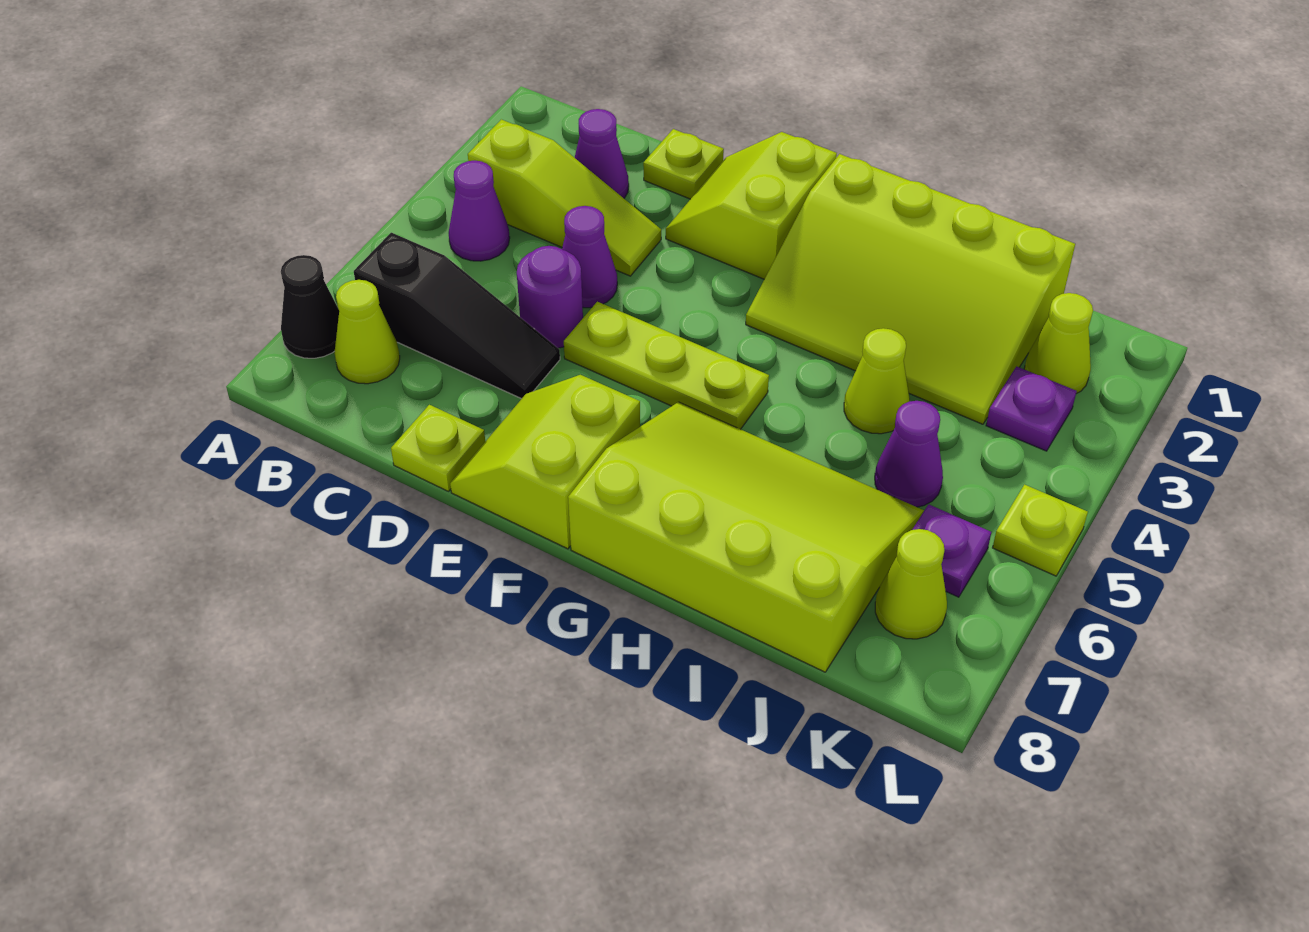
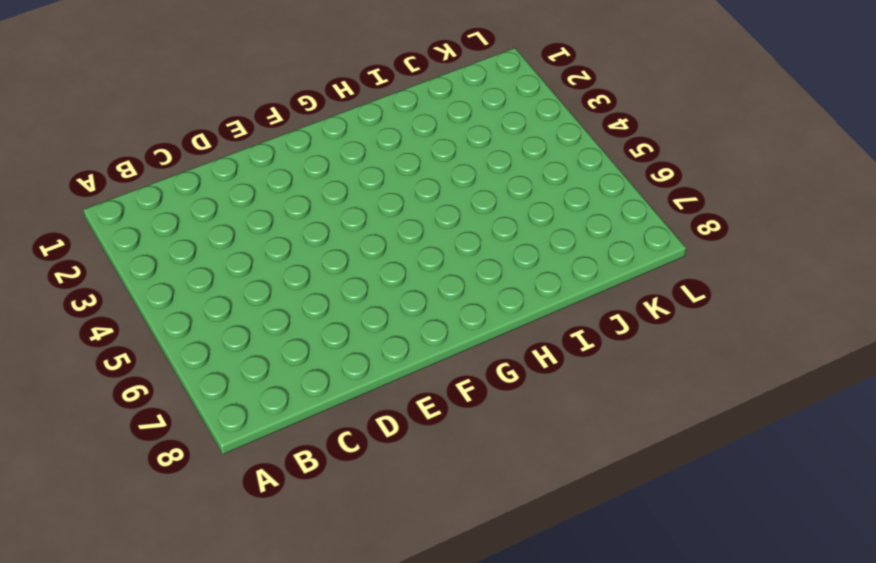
none -> black cone A7 level 1
none -> lime slope B3:D3 level 1 top B
none -> purple cone B4 level 1

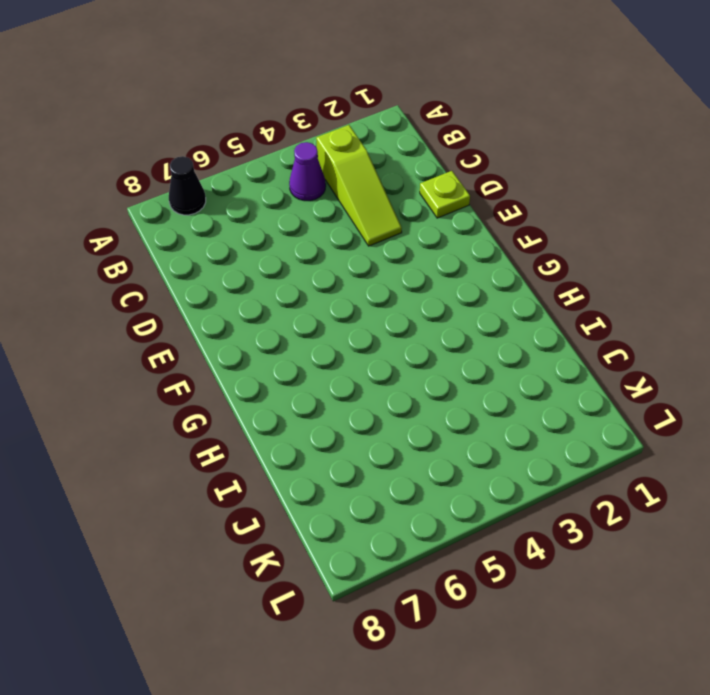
none -> black slope B6:D6 level 1 top B
none -> lime cone B7 level 1
none -> purple cone C2 level 1

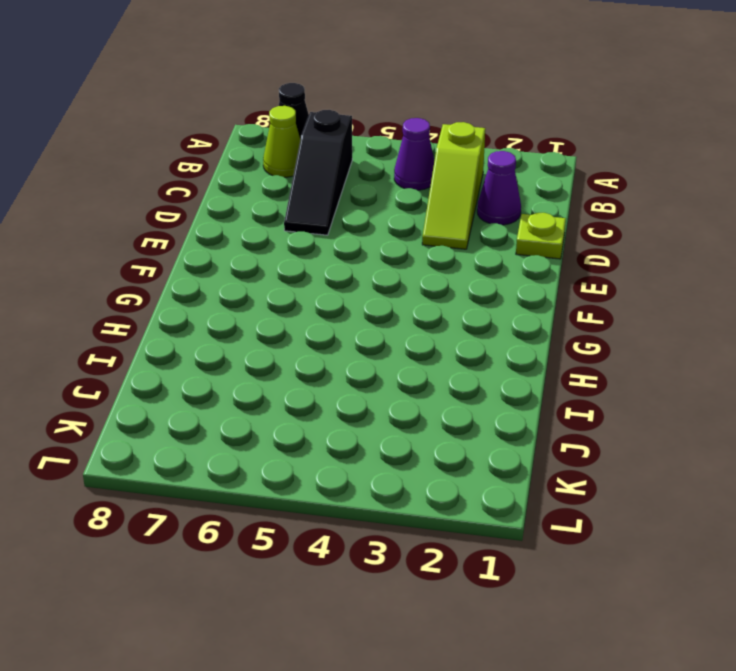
none -> purple cone D4 level 1
none -> purple round brick D5 level 1
none -> lime plate D8 level 1

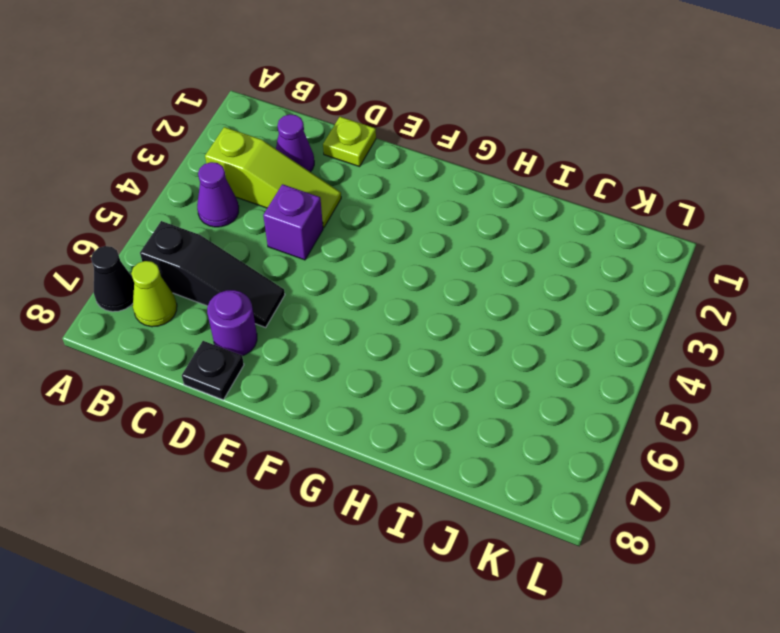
purple brick D4 level 1 -> purple cone D4 level 1
purple round brick D7 level 1 -> purple round brick D5 level 1
black plate D8 level 1 -> lime plate D8 level 1
none -> lime slope E1:F2 level 1 top F
none -> lime plate E5:G5 level 1
none -> lime slope E7:F8 level 1 top F

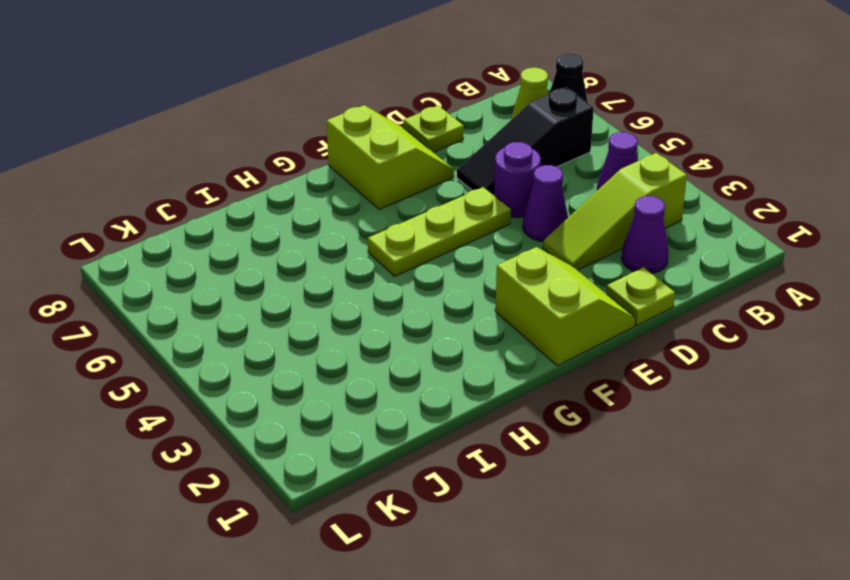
none -> lime slope G1:J3 level 1 top 1
none -> lime slope G6:J8 level 1 top 8
none -> lime cone I4 level 1

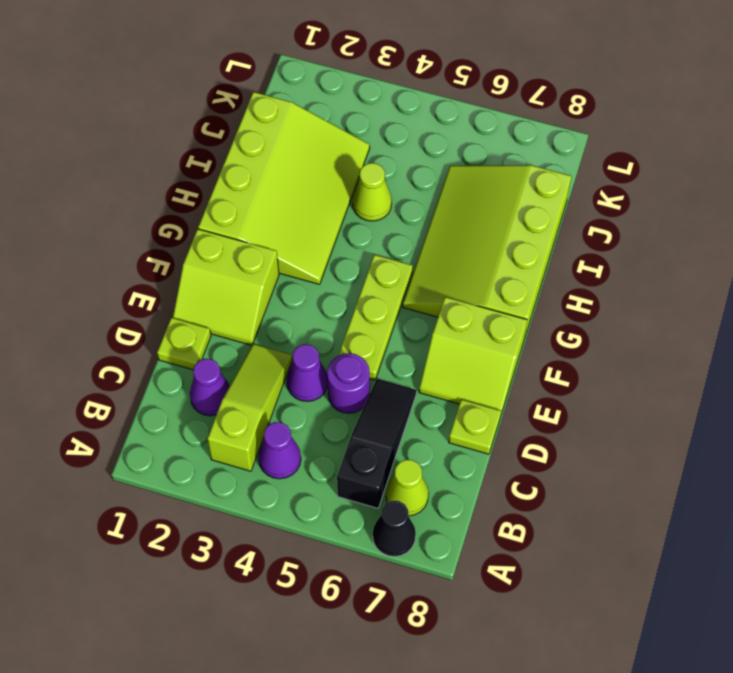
none -> purple cone J5 level 1
none -> lime cone K2 level 1
none -> purple plate K3 level 1

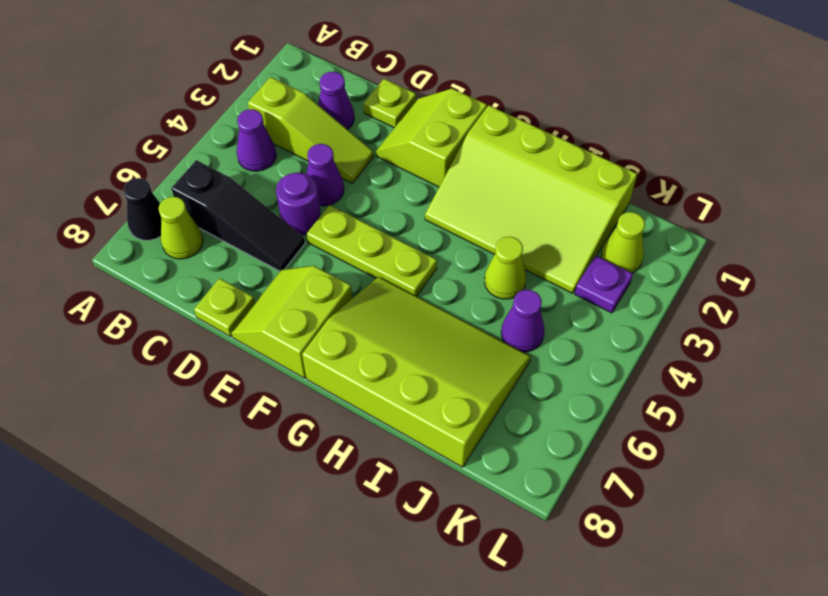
none -> purple plate K6 level 1
none -> lime cone K7 level 1
none -> lime plate L5 level 1

